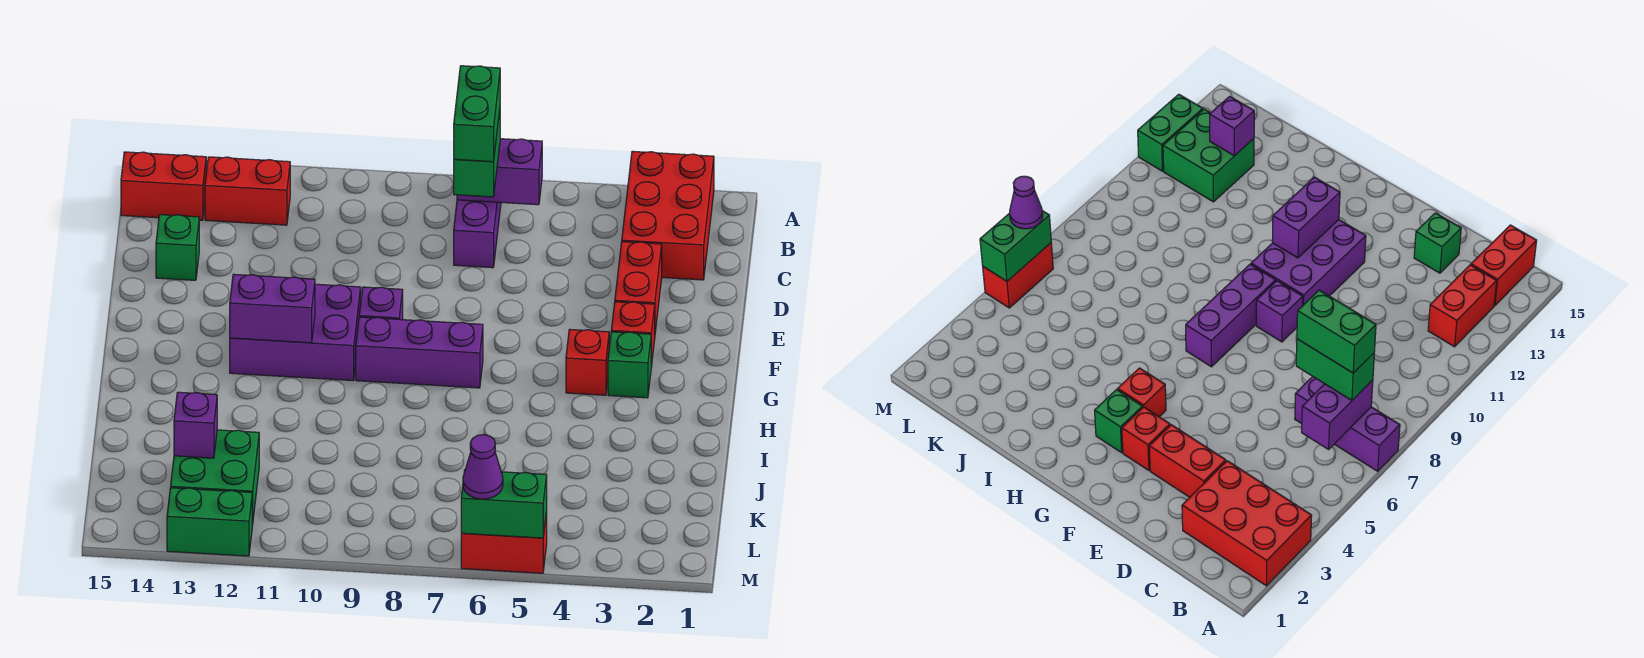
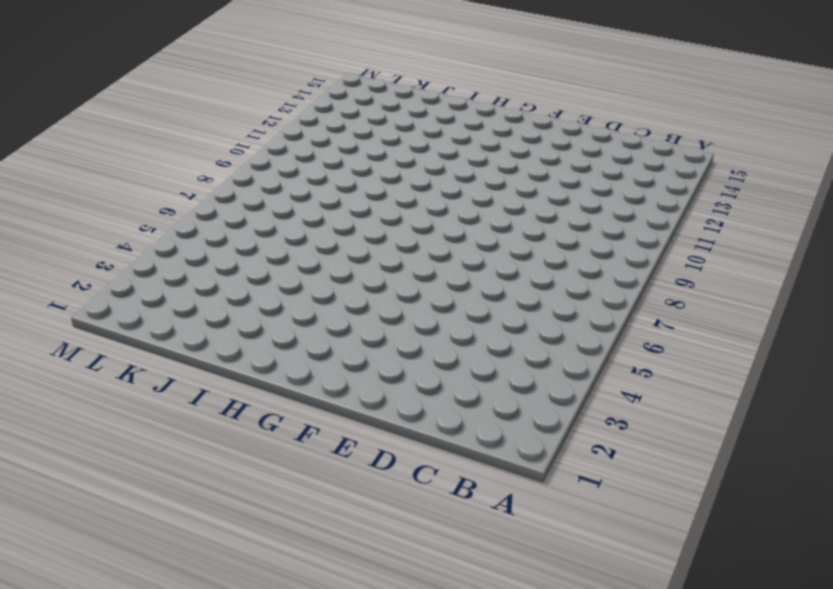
none -> red brick A2:C3 level 1
none -> purple brick A7:C7 level 1
none -> red brick B12:B13 level 1

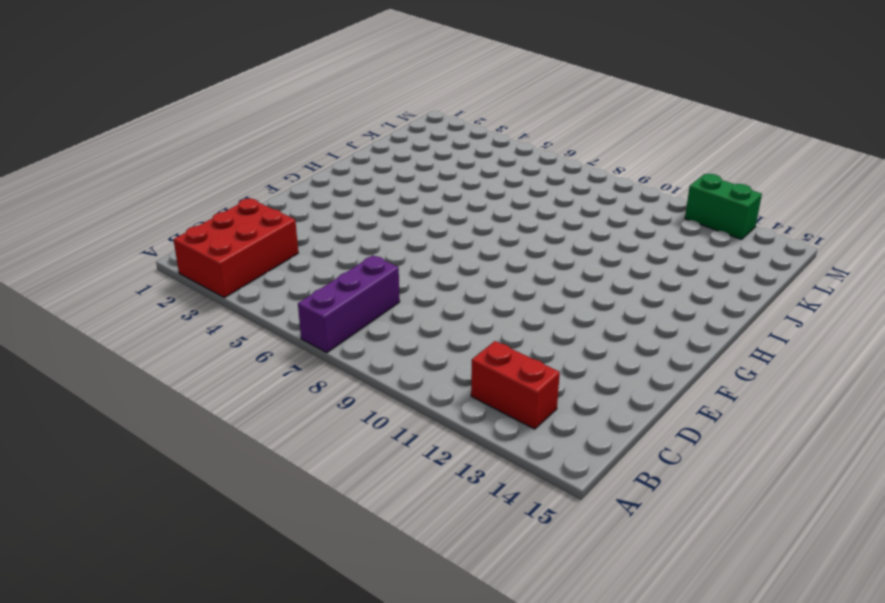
none -> red brick B14:B15 level 1
none -> red brick D3:E3 level 1
none -> green brick D14 level 1

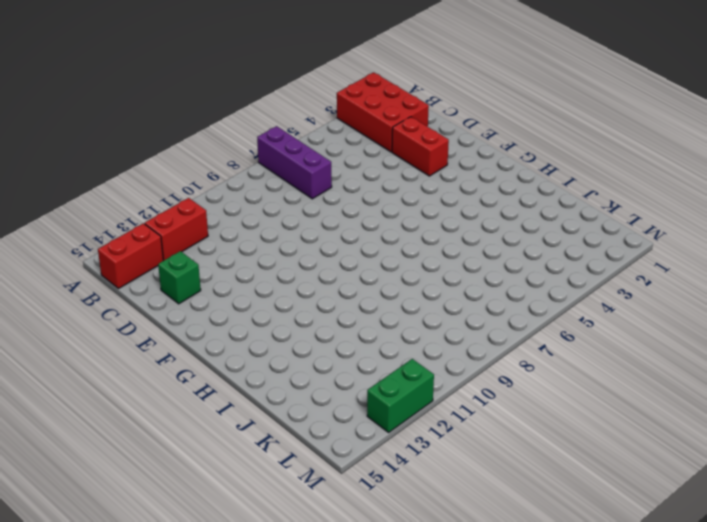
none -> red brick F3 level 1
none -> purple brick F9 level 1
none -> purple brick F10:G12 level 1

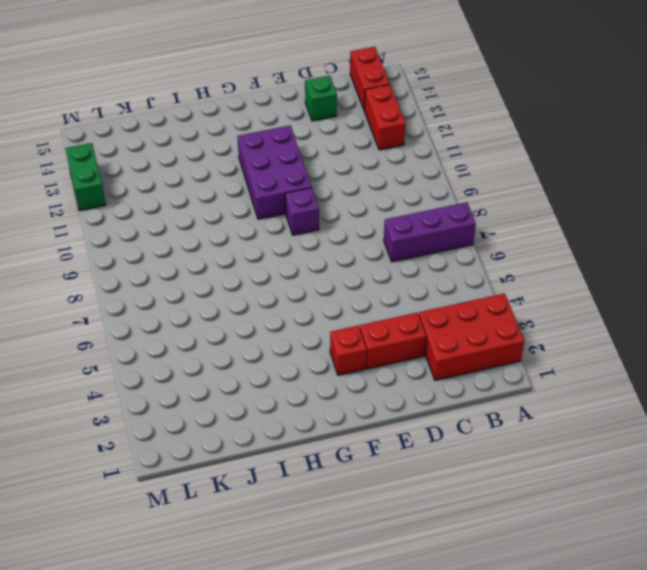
none -> green brick G3 level 1
none -> red brick G4 level 1
none -> purple brick G7:G9 level 1

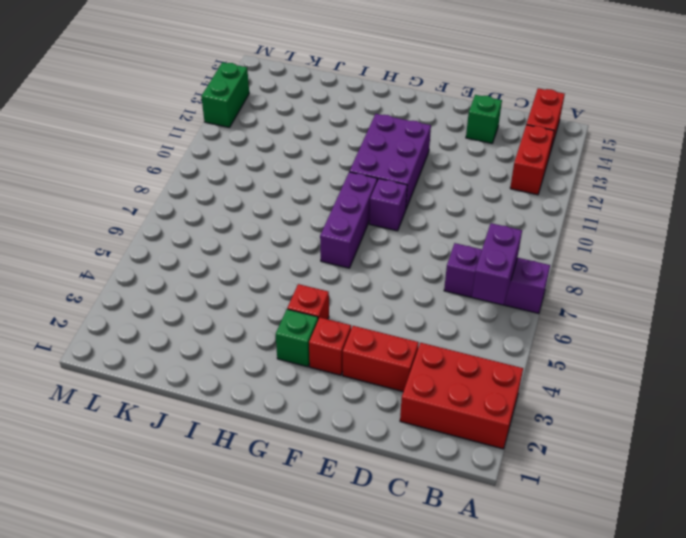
none -> green brick K12:L13 level 1
none -> red brick M5:M6 level 1
none -> purple brick G11:G12 level 2

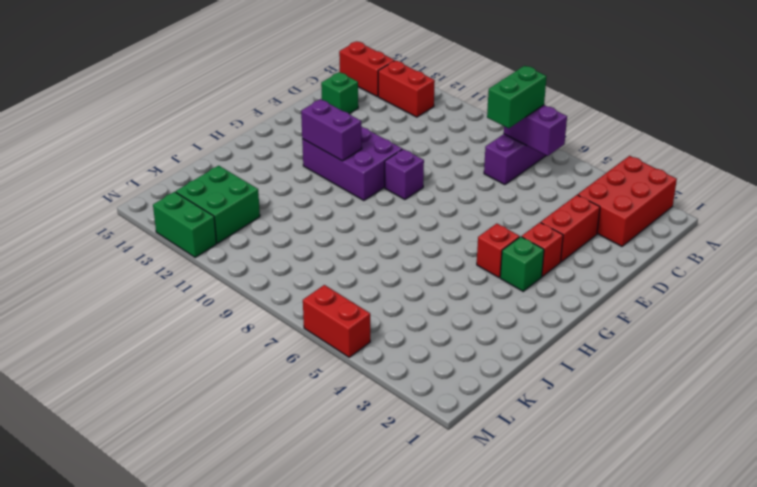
none -> purple brick G7:G9 level 1
none -> purple brick K13 level 2
none -> green brick M5:M6 level 2

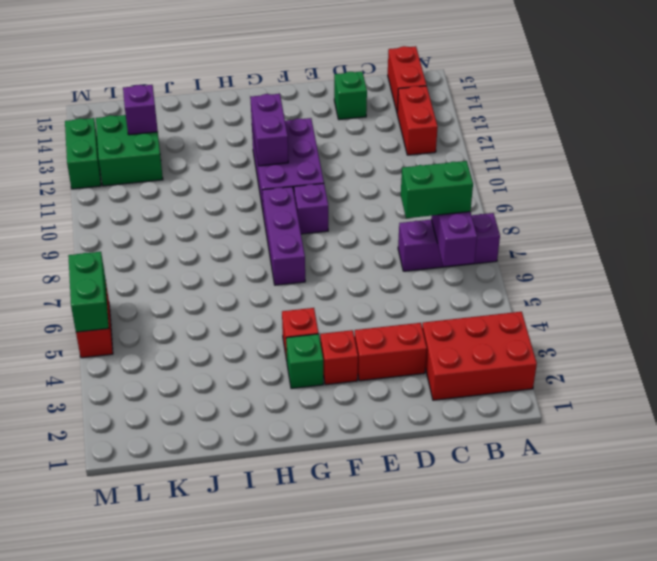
none -> purple cone M6 level 3
none -> green brick B7:C7 level 4

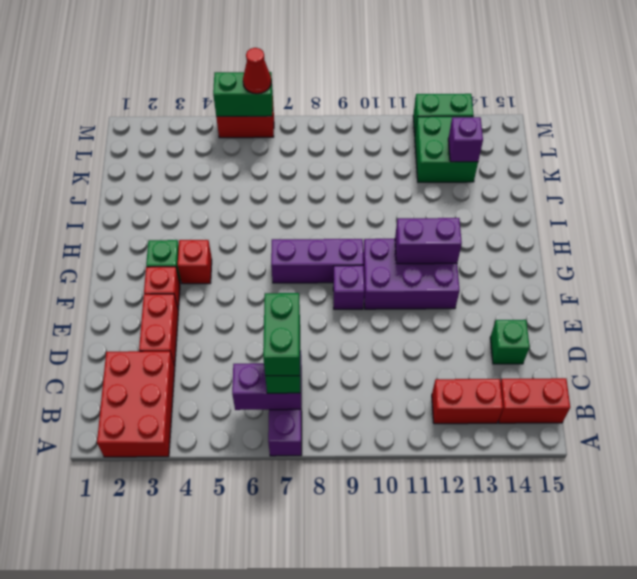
red cone M6 level 3 -> purple cone M6 level 3

